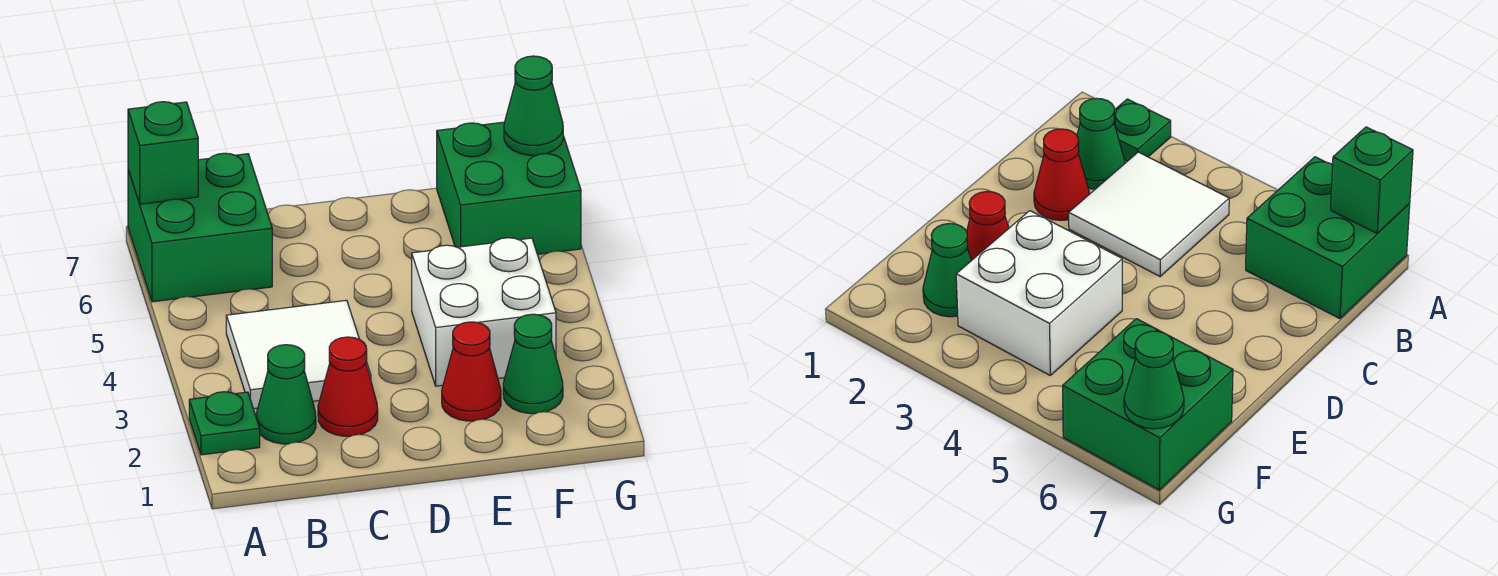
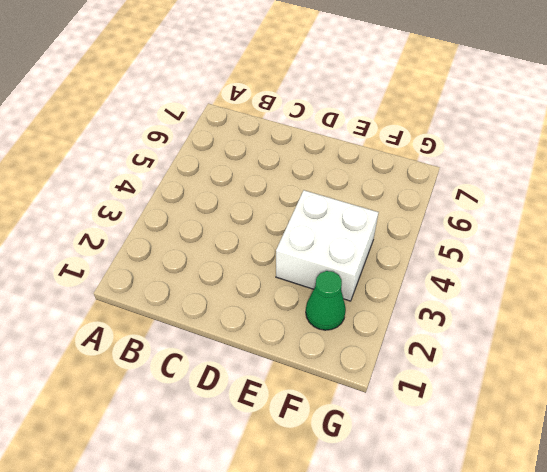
none -> green plate A2 level 1
none -> green brick A6:B7 level 1

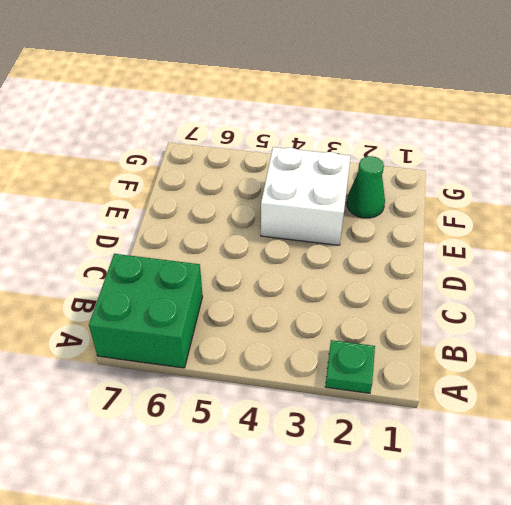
none -> green cone B2 level 1
none -> white tile B3:C4 level 1

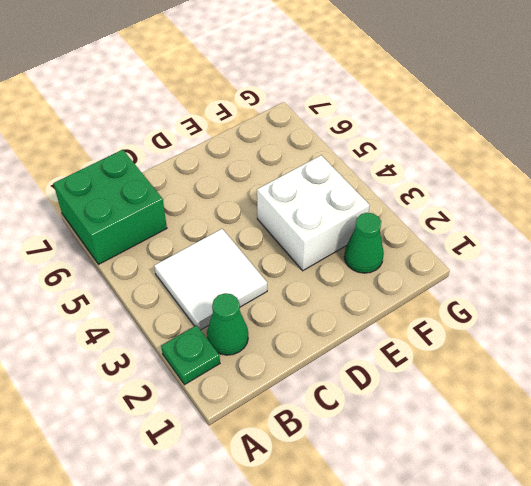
none -> red cone C2 level 1
none -> red cone E2 level 1

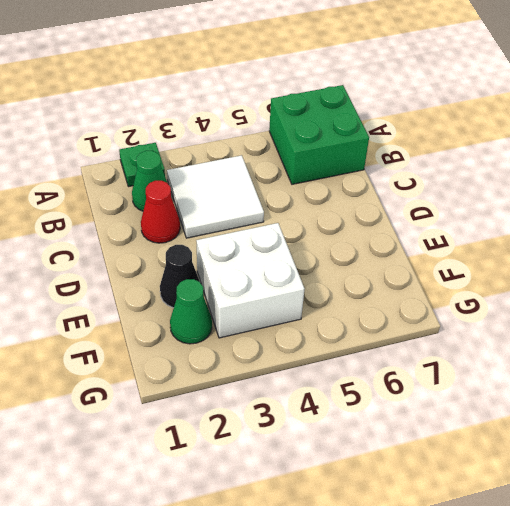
black cone E2 level 1 -> red cone E2 level 1
none -> green brick F6:G7 level 1
none -> green brick A7 level 2

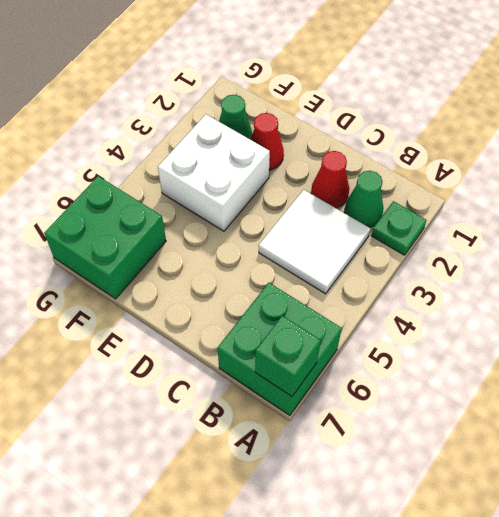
none -> green cone G7 level 2

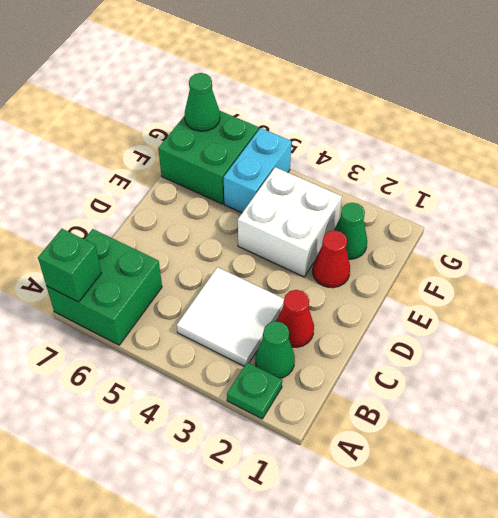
cyan brick F5:G5 level 1 -> none

